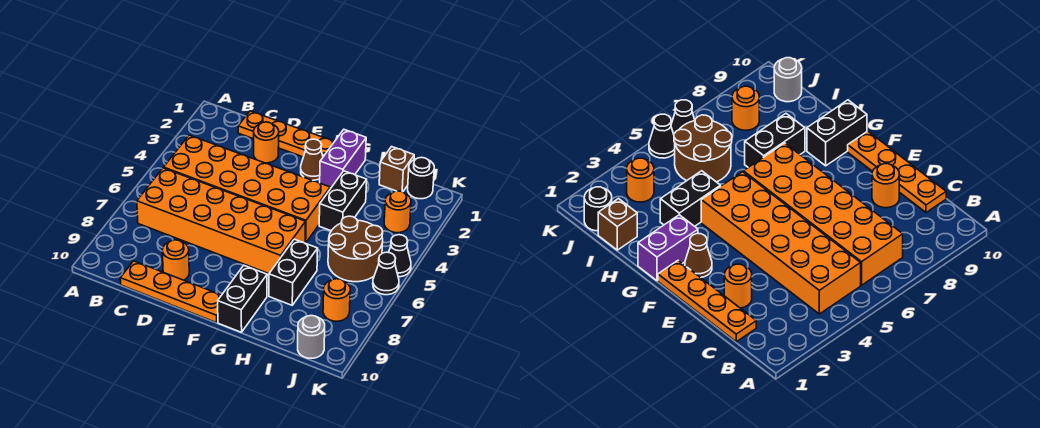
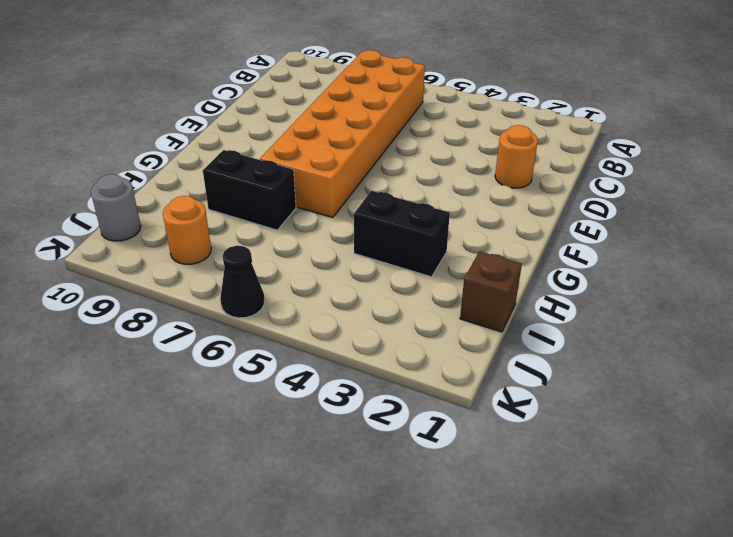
none -> orange brick B4:G5 level 1
none -> orange plate C1:F1 level 1
none -> orange plate C10:F10 level 1

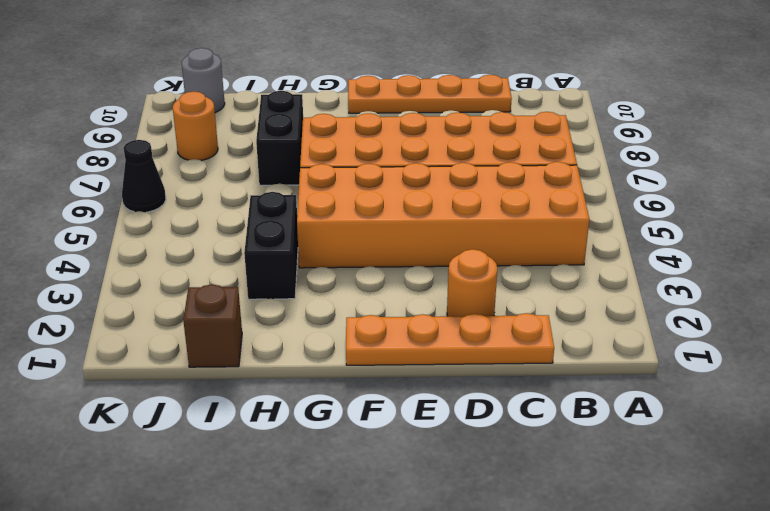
none -> orange round brick D9 level 1
none -> brown cone F2 level 1
none -> purple brick G1:G2 level 1

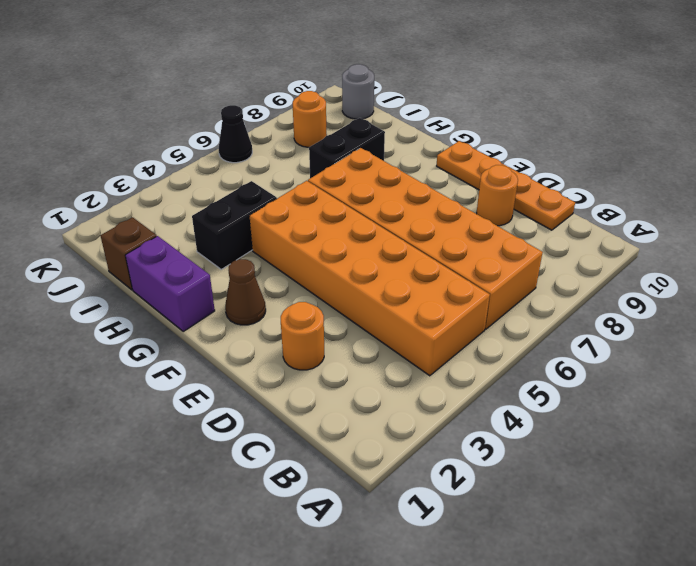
purple brick G1:H1 level 1 -> purple brick G1:G2 level 1
none -> orange plate C1:F1 level 1
none -> black brick G9:G10 level 1
none -> brown round brick I5:J6 level 1

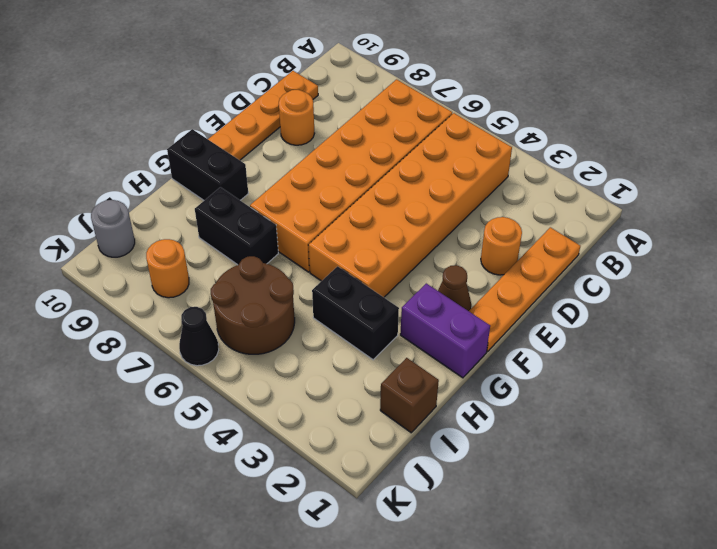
none -> black round brick J1 level 1
none -> orange round brick J3 level 1
none -> black cone K5 level 1

